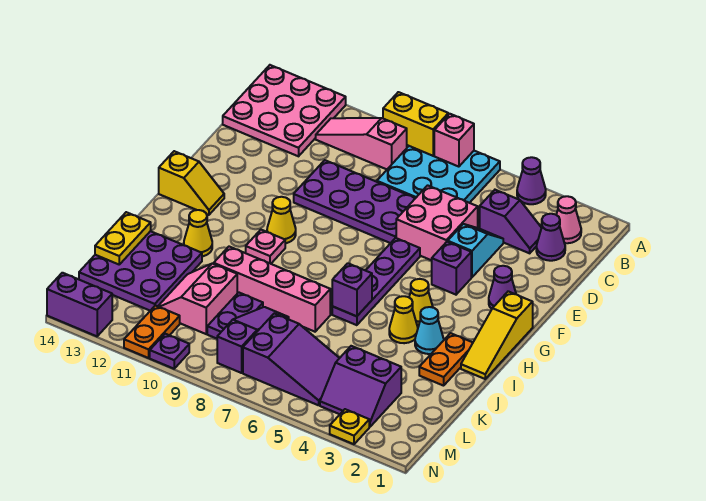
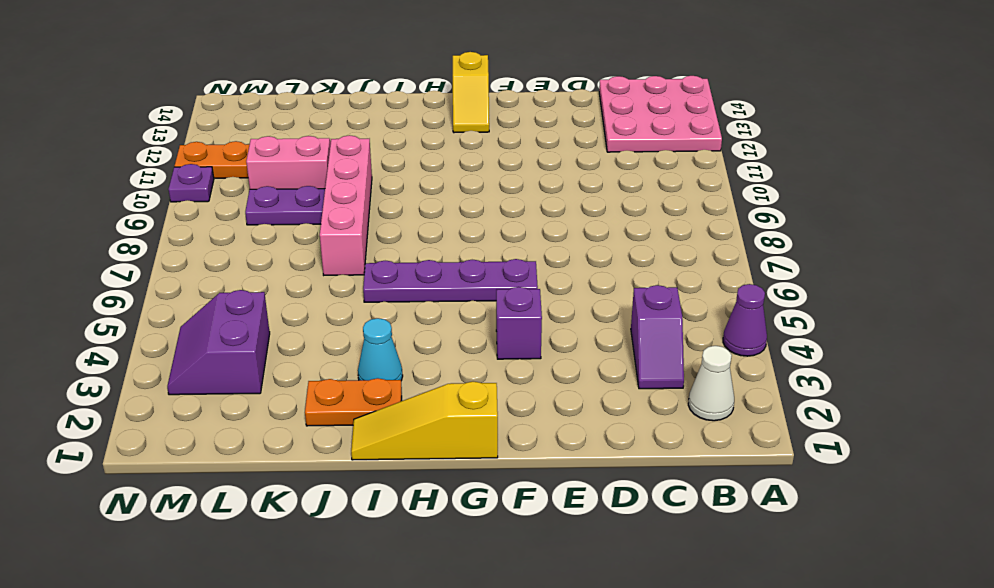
white cone B2 level 1 -> pink cone B2 level 1
none -> cyan plate A6:C8 level 1
none -> pink slope B9:B11 level 1 top 9
none -> purple cone C2 level 1
none -> cyan slope D4:E4 level 1 top E

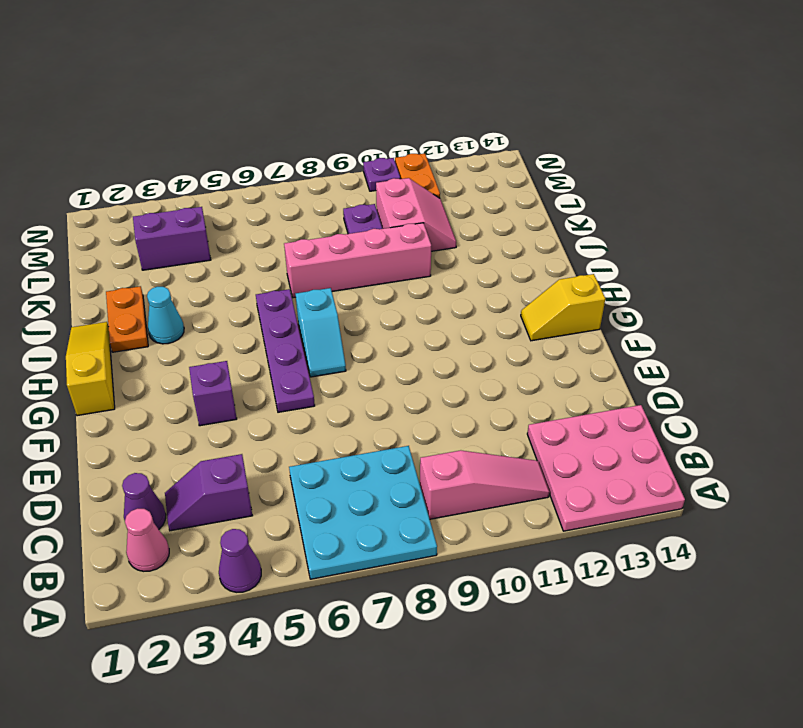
cyan slope G7:H7 level 1 top H -> cyan slope D4:E4 level 1 top E
none -> pink brick D5:E6 level 1
none -> purple plate D7:E10 level 1
none -> purple cone F2 level 1
none -> yellow cone G10 level 1

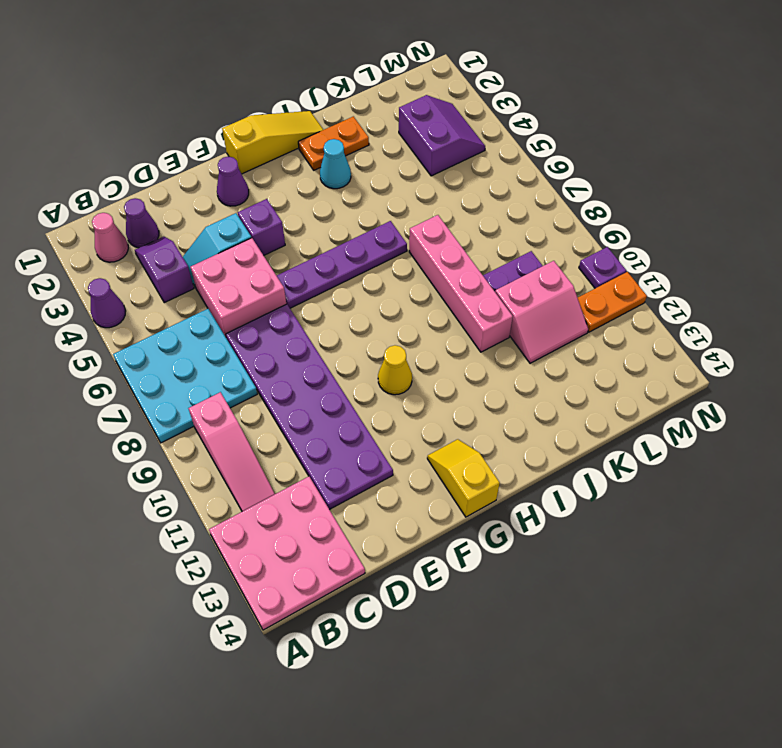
purple plate D7:E12 level 1 -> purple plate D7:E10 level 1
none -> yellow cone H4 level 1
none -> pink plate H10 level 1
none -> yellow cone I4 level 1
none -> yellow cone I12 level 1

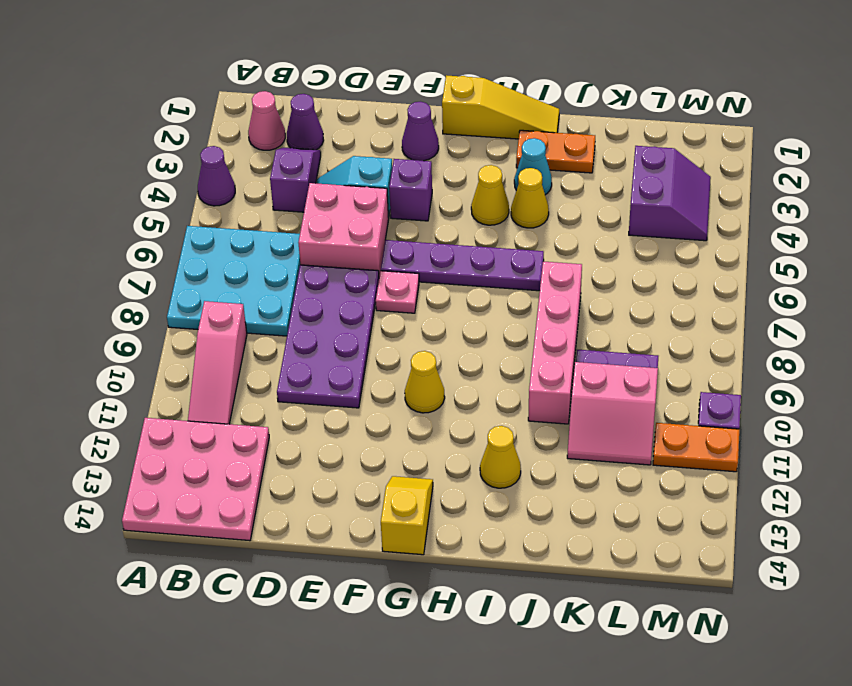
pink plate F7 level 1 -> pink plate H10 level 1
none -> purple plate J12:L14 level 1
none -> purple slope K8:M8 level 1 top M
none -> purple slope L5:M7 level 1 top 7
none -> yellow plate N3 level 1

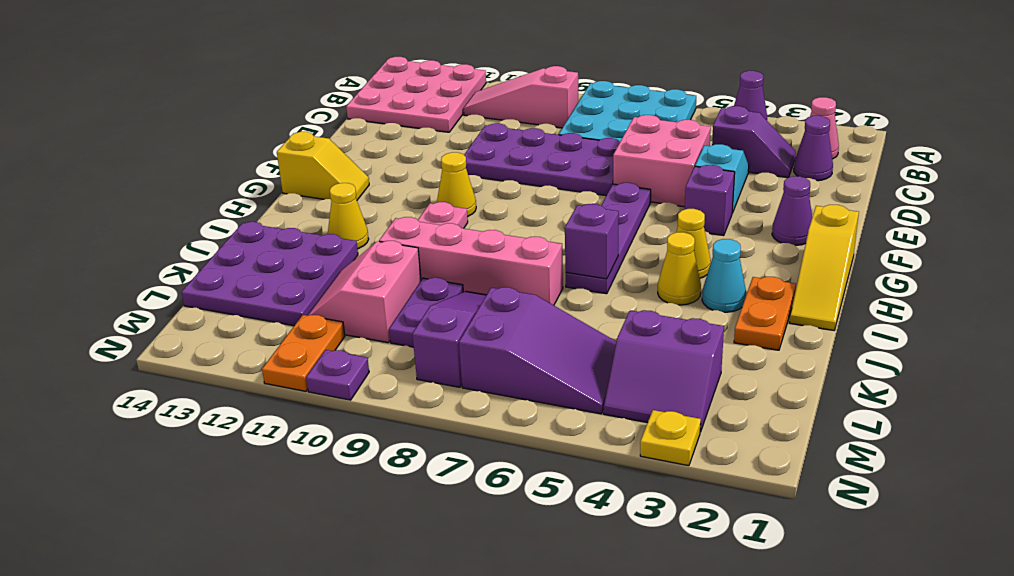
none -> purple brick N13:N14 level 1
none -> pink brick A7 level 2
none -> yellow brick A8:A9 level 2
none -> yellow plate J14:K14 level 2

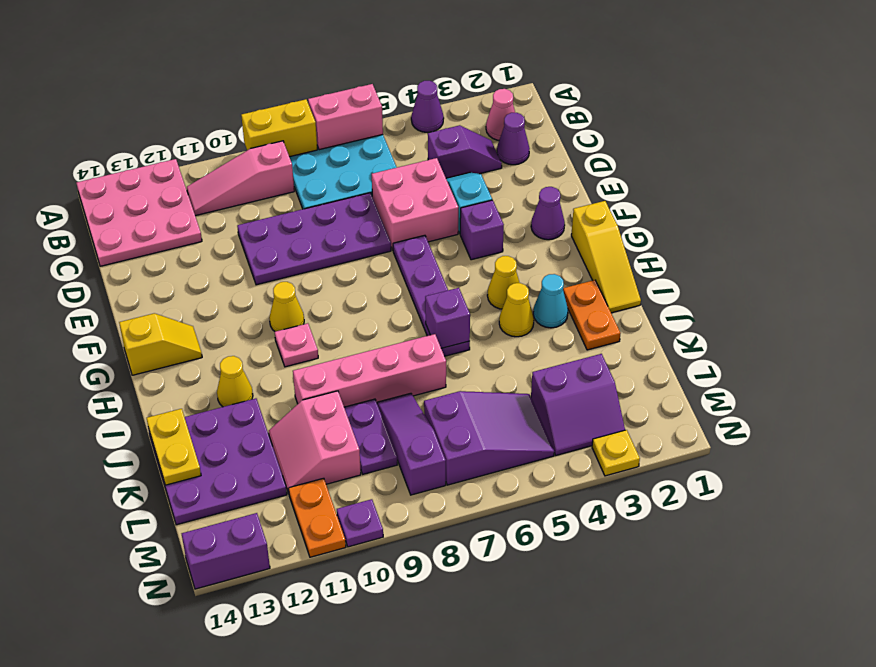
pink brick A6:A7 level 2 -> pink brick A7 level 2

